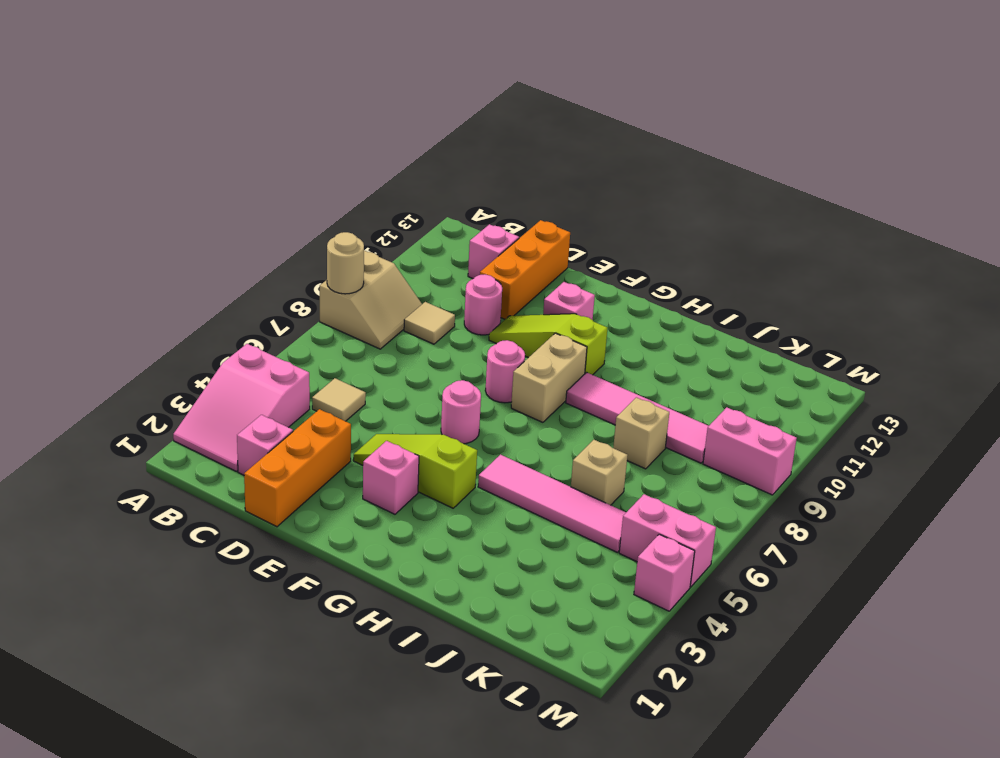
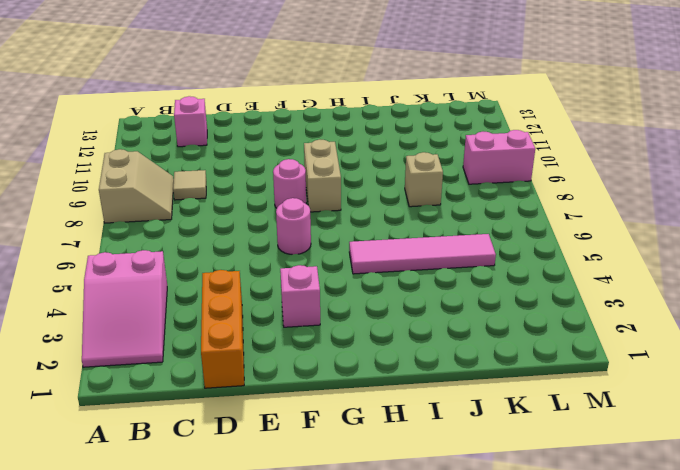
none -> pink brick C2 level 1
none -> tan tile C5 level 1
none -> pink round brick D10 level 1

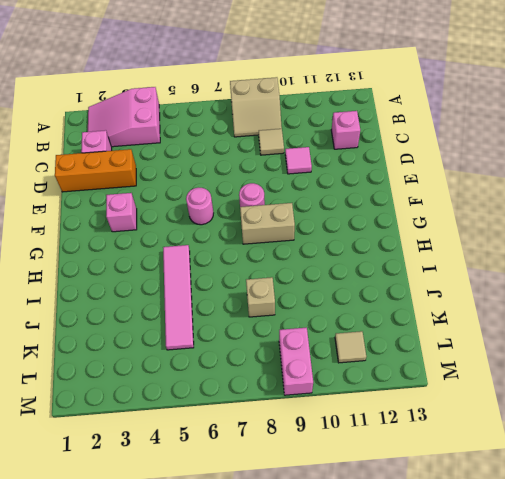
pink tile D10 level 1 -> pink round brick D10 level 1
tan tile L11 level 1 -> tan tile C5 level 1
none -> orange brick D11:D13 level 1
none -> lime slope E4:G4 level 1 top G
none -> lime slope E10:G10 level 1 top G

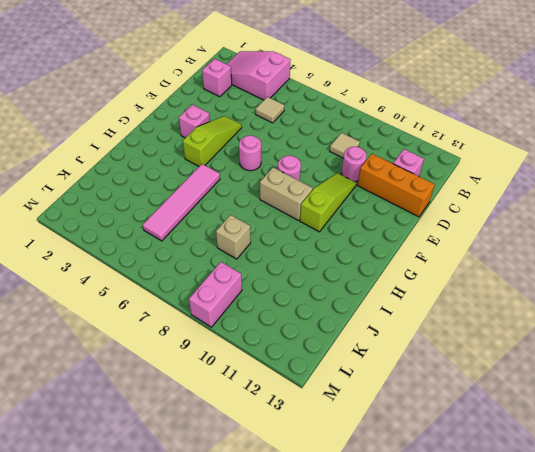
none -> tan slope A8:B9 level 1 top A
none -> orange brick D1:D3 level 1
none -> pink brick F11 level 1

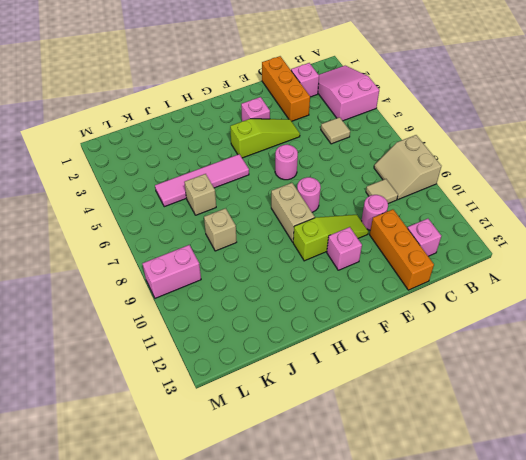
none -> pink tile H9:K9 level 1
none -> pink brick L5:M5 level 1
none -> pink brick M4 level 1

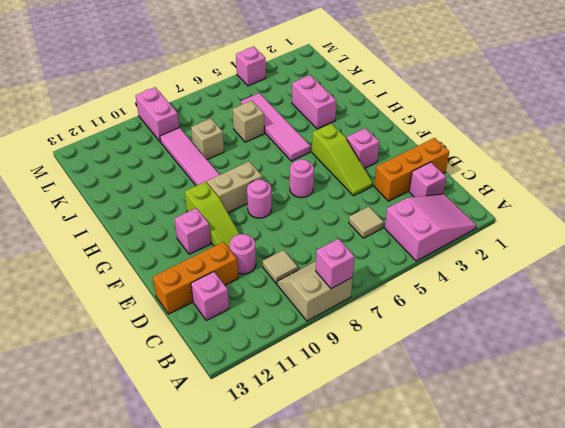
pink brick A8 level 2 -> tan round brick A8 level 2
pink brick I3:J3 level 1 -> pink brick L5:M5 level 1

